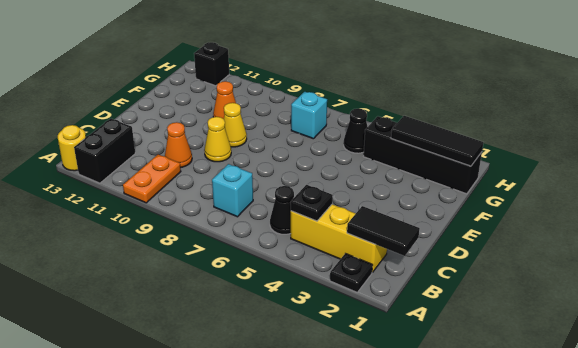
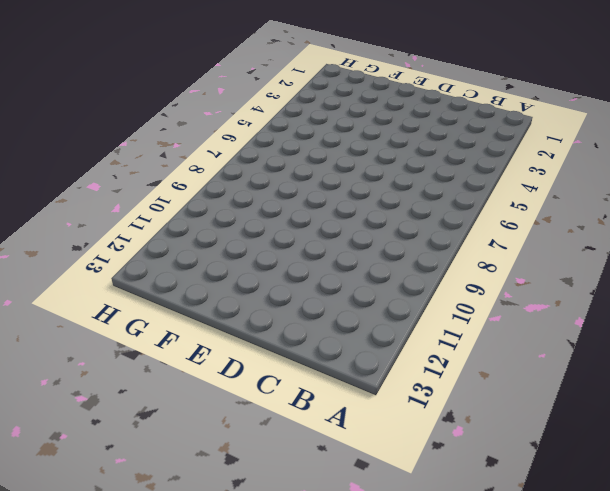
none -> black plate A2 level 1
none -> orange plate A10:B10 level 1
none -> black brick A12:B12 level 1

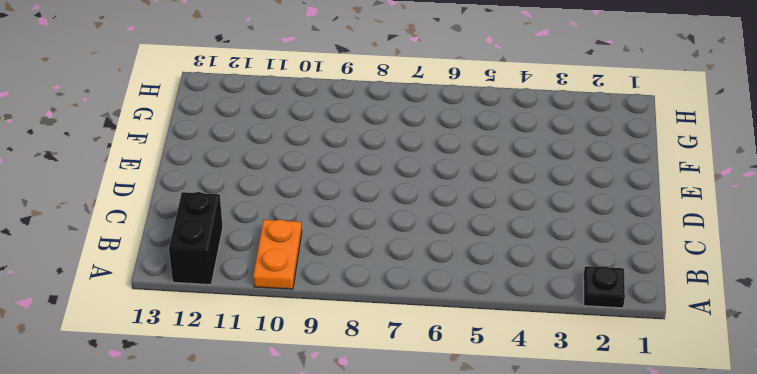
none -> yellow round brick A13 level 1
none -> yellow brick B2:B4 level 1
none -> black cone B5 level 1

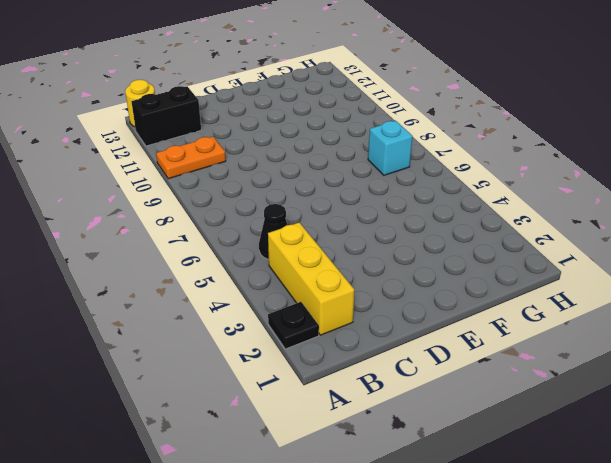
none -> cyan brick B7 level 1
none -> orange cone C10 level 1
none -> yellow cone D9 level 1

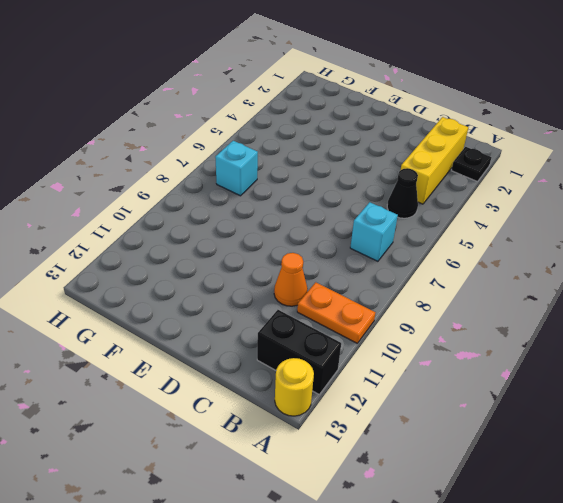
none -> yellow cone D9 level 1
none -> yellow cone E9 level 1
none -> orange cone F10 level 1

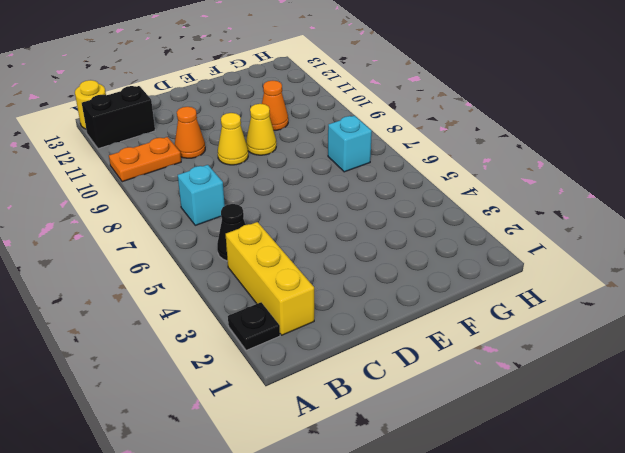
none -> black brick G1:G4 level 1
none -> black cone G5 level 1
none -> black brick H12 level 1

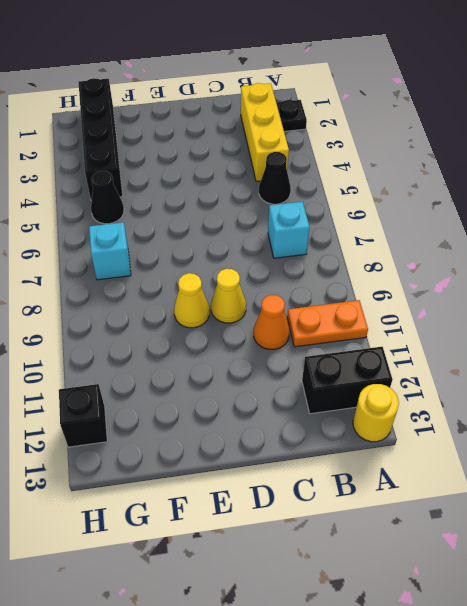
none -> orange cone F10 level 1
none -> black tile B1:B2 level 2
none -> black plate B4 level 2

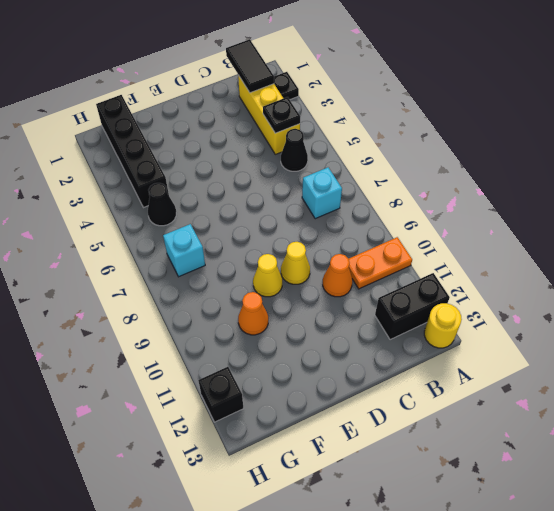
none -> black tile G1:G3 level 2

